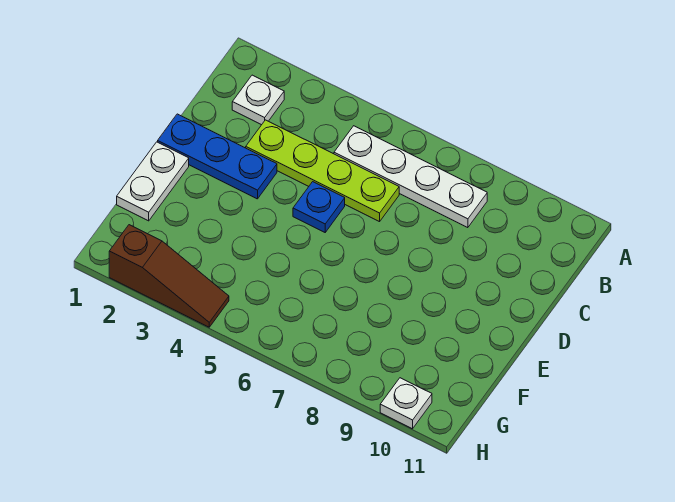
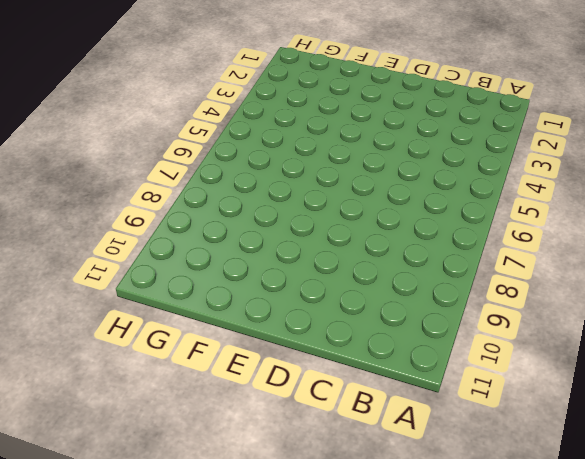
none -> white plate B2 level 1
none -> white plate B5:B8 level 1

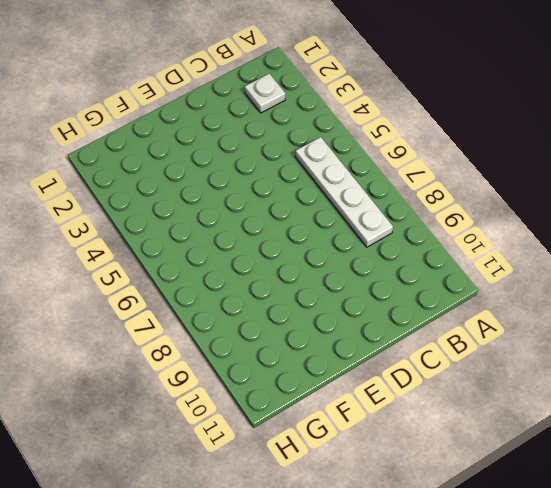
none -> lime plate C3:C6 level 1
none -> blue plate D1:D3 level 1

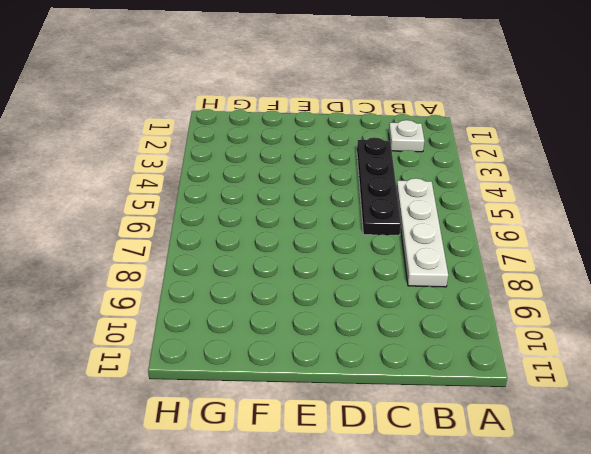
black plate C3:C6 level 1 -> lime plate C3:C6 level 1
none -> blue plate D1:D3 level 1
none -> blue plate D5 level 1

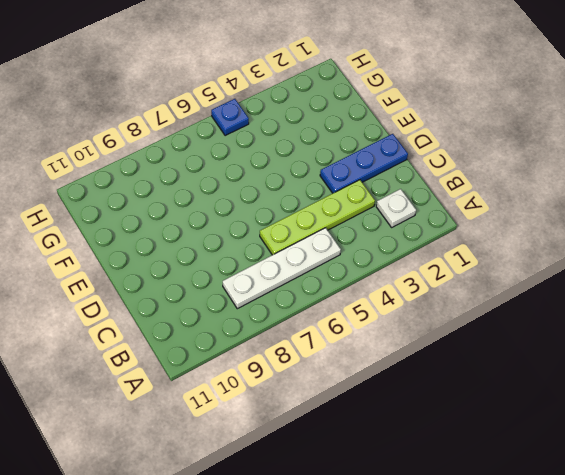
blue plate H5 level 1 -> blue plate D5 level 1
none -> white plate E1:F1 level 1
none -> brown slope H2:H4 level 1 top 2

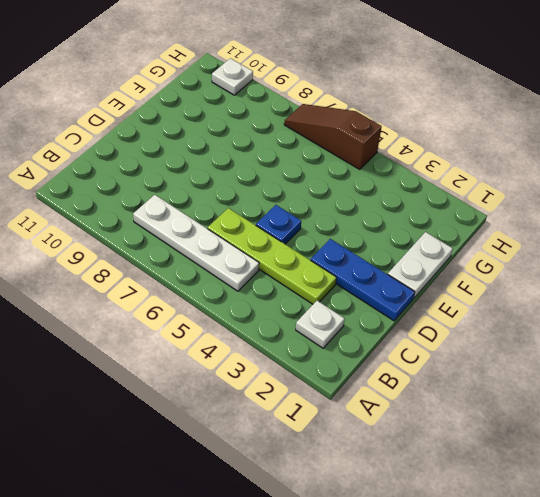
brown slope H5:H7 level 1 top 5 -> brown slope H2:H4 level 1 top 2

